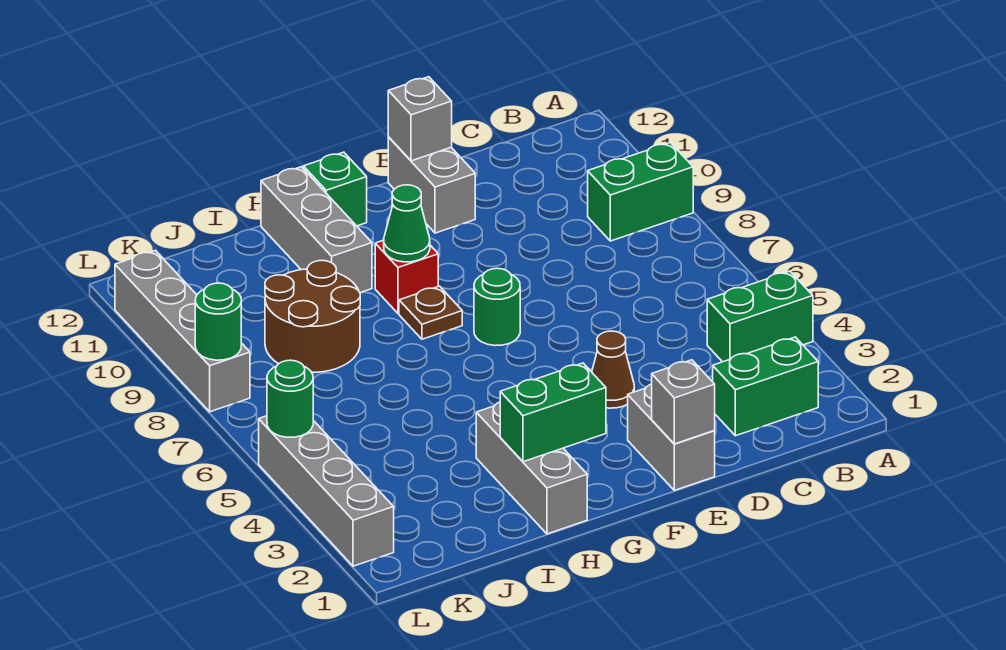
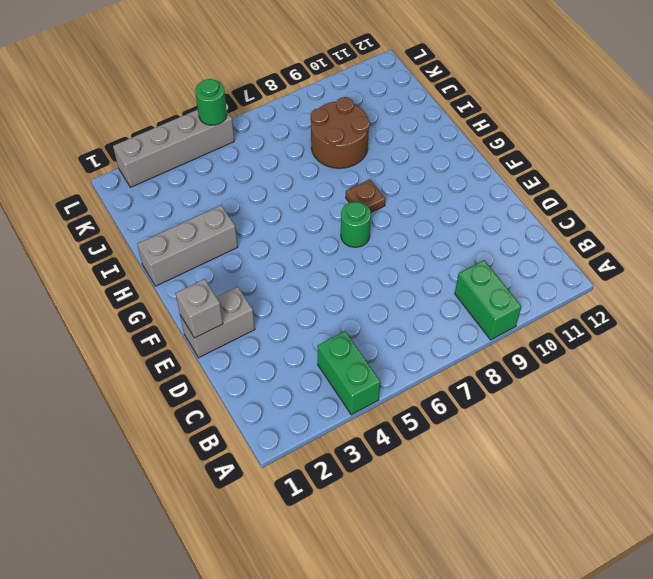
none -> green brick B2:C2 level 1
none -> brown cone E4 level 1
none -> grey brick E11:E12 level 1

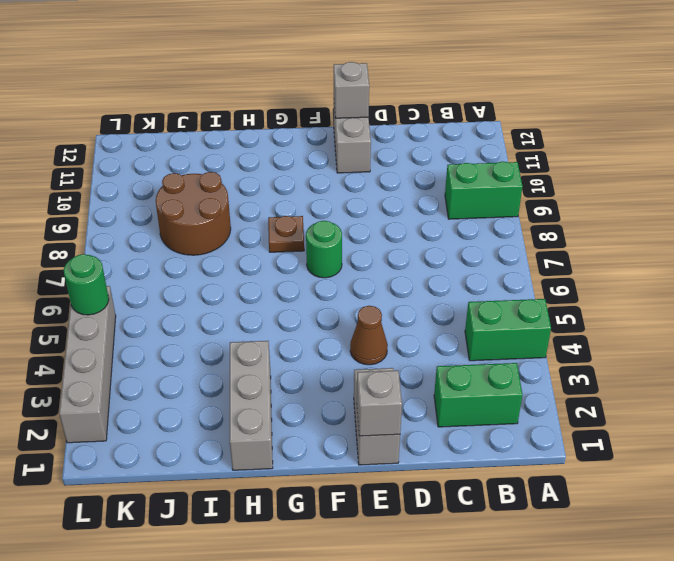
none -> red brick G9 level 1
none -> green brick G12 level 1
none -> grey brick H10:H12 level 1

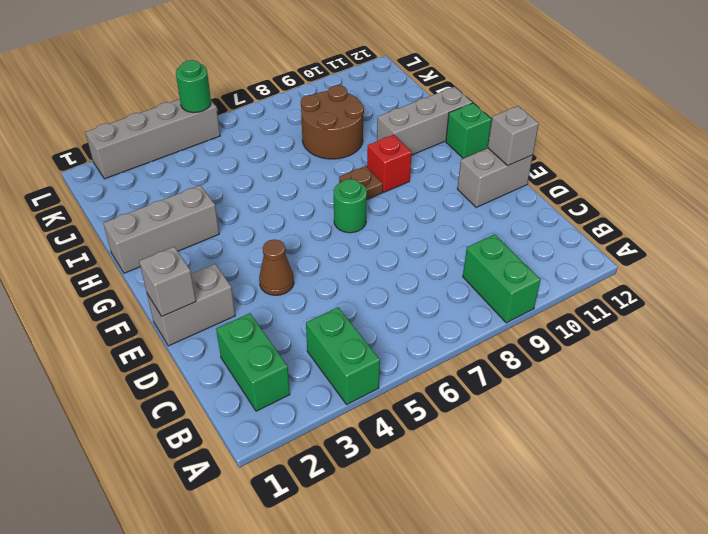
none -> grey brick L8:L11 level 1
none -> green brick G2:H2 level 2
none -> green cone G9 level 2

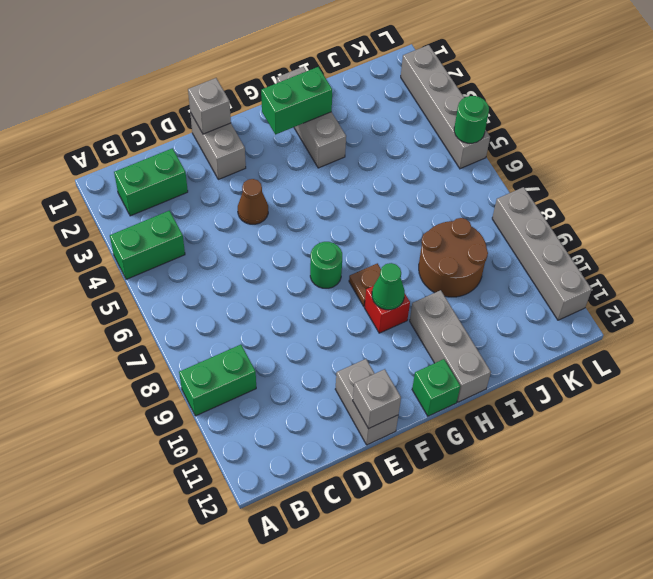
none -> green round brick L8 level 2

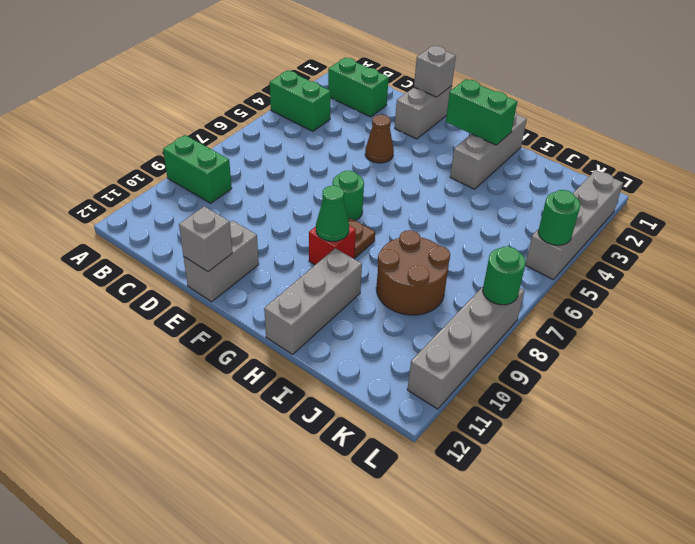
none -> green brick G12 level 1

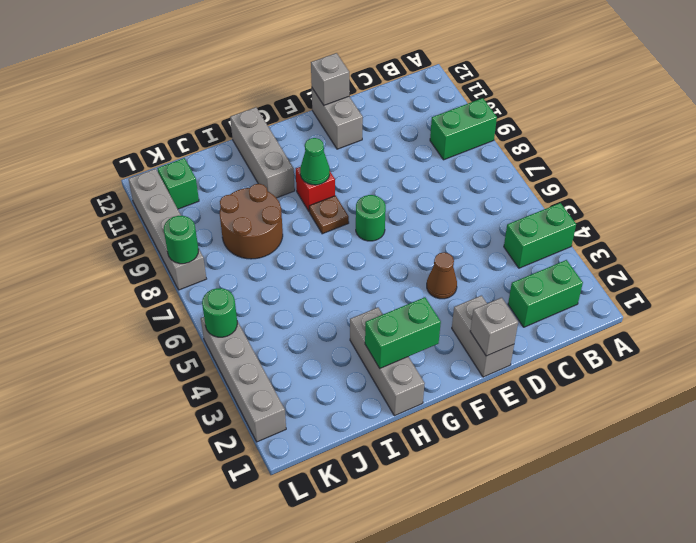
green brick K11 level 1 -> green brick G12 level 1

